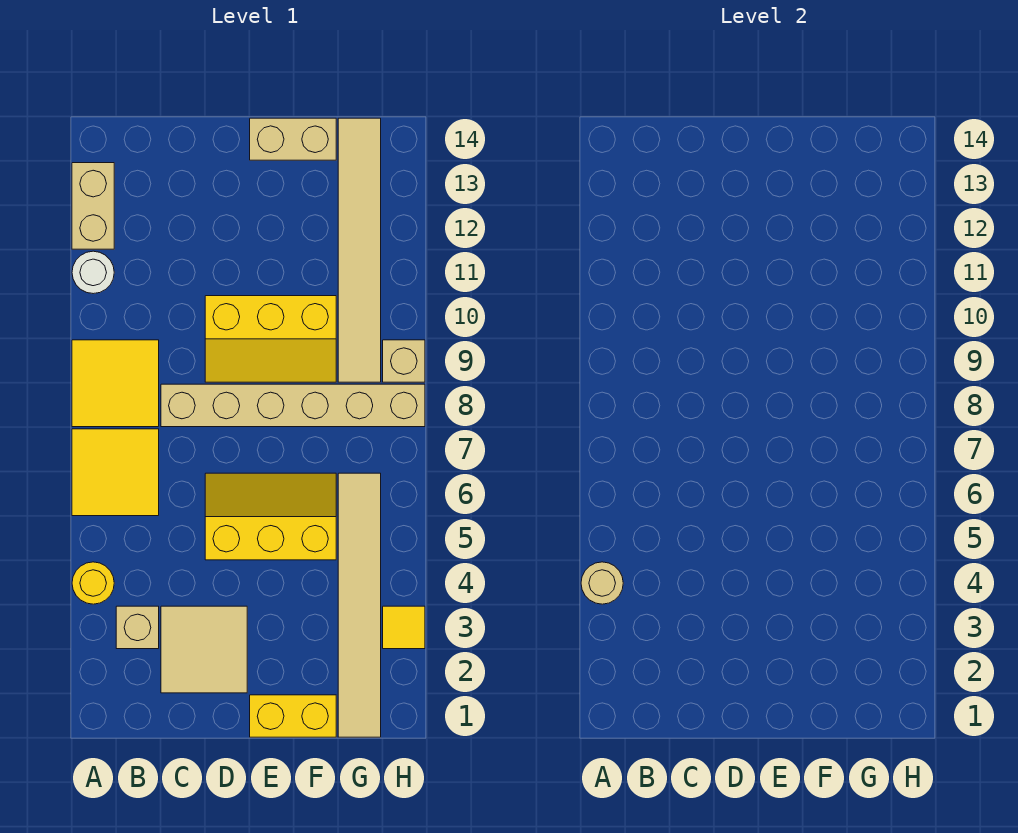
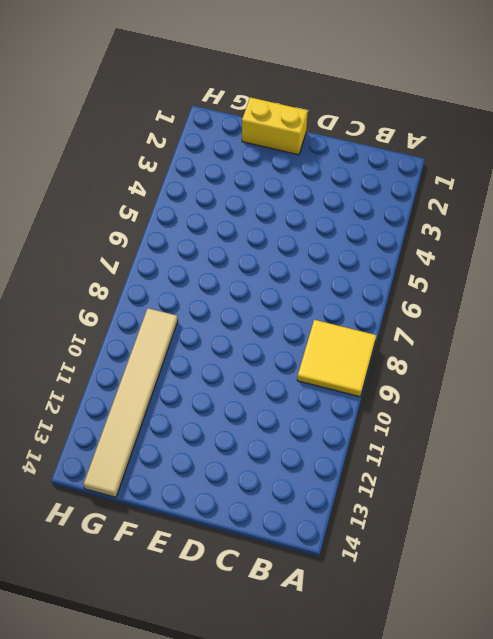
none -> yellow round brick A4 level 1
none -> yellow tile A6:B7 level 1
none -> white round brick A11 level 1

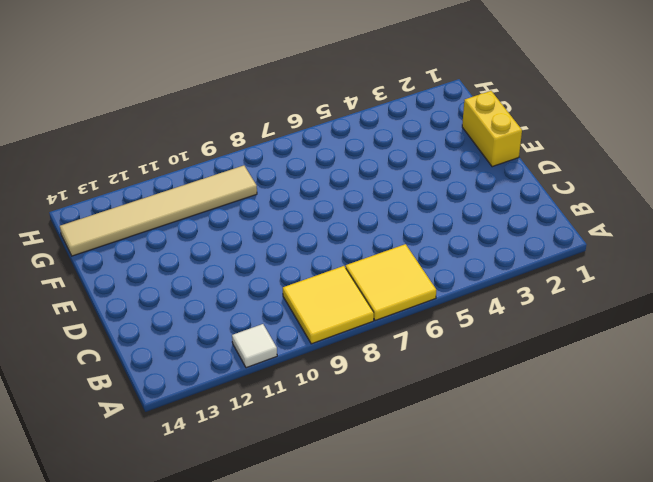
white tile A11 level 1 -> white round brick A11 level 1
none -> yellow round brick A4 level 1
none -> tan brick A12:A13 level 1
none -> tan brick B3 level 1

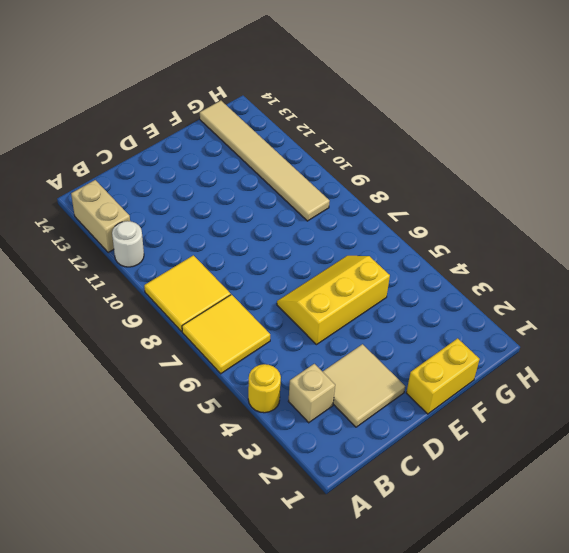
none -> tan brick C8:H8 level 1
none -> yellow slope D9:F10 level 1 top 10
none -> tan brick E14:F14 level 1

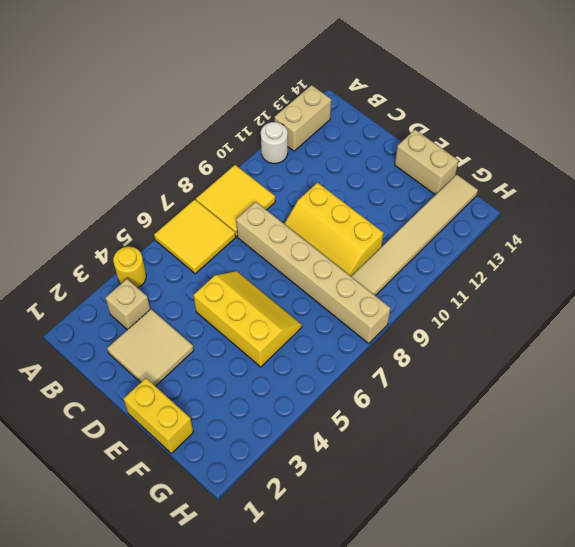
none -> tan tile G1:G6 level 1
none -> yellow tile H3 level 1
none -> tan brick H9 level 1

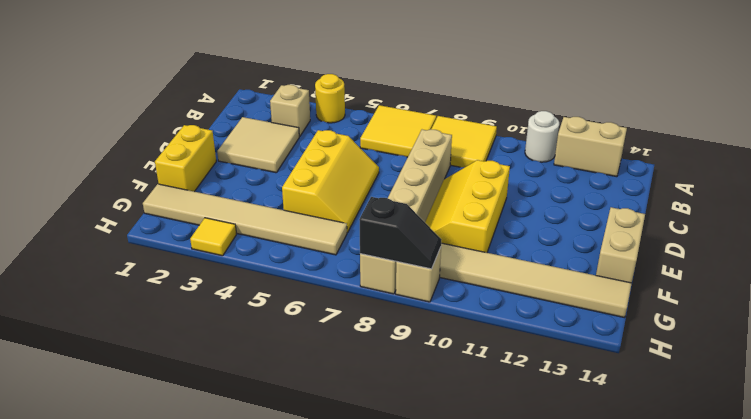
black slope H8:H9 level 2 top 8 -> none
none -> tan round brick A4 level 2

